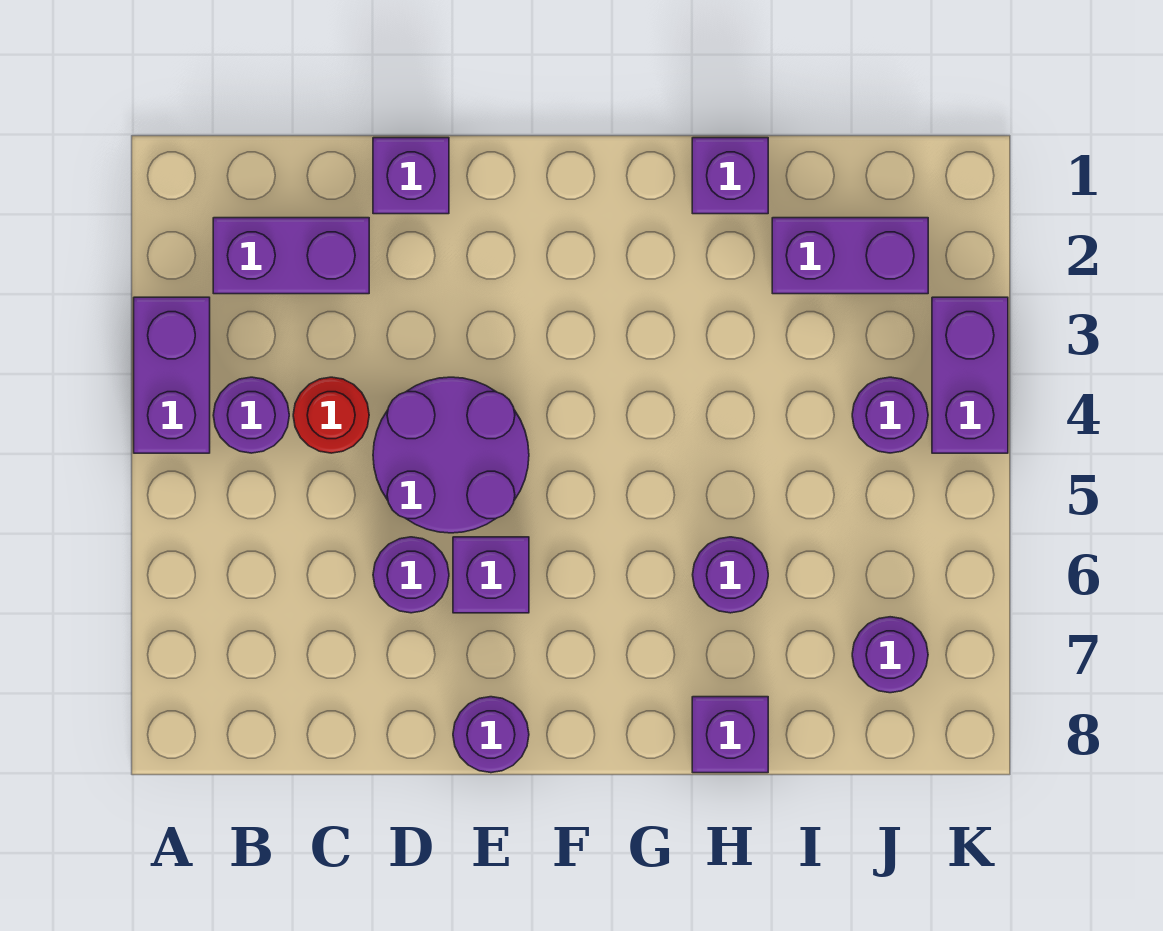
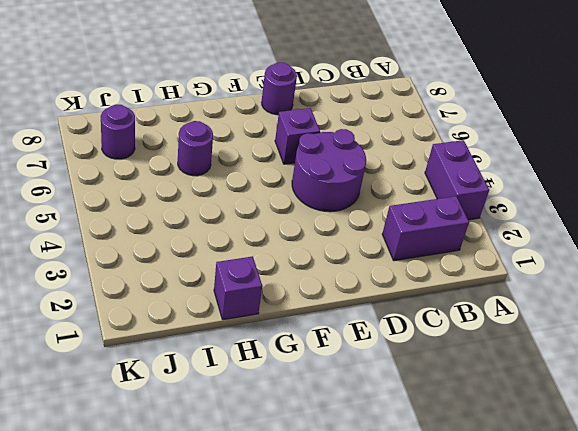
none -> purple round brick B4 level 1
none -> red round brick C4 level 1
none -> purple brick D1 level 1

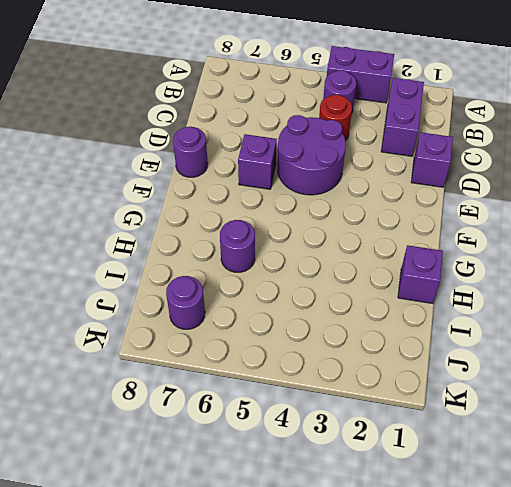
none -> purple round brick D6 level 1
none -> purple brick H8 level 1
none -> purple brick I2:J2 level 1

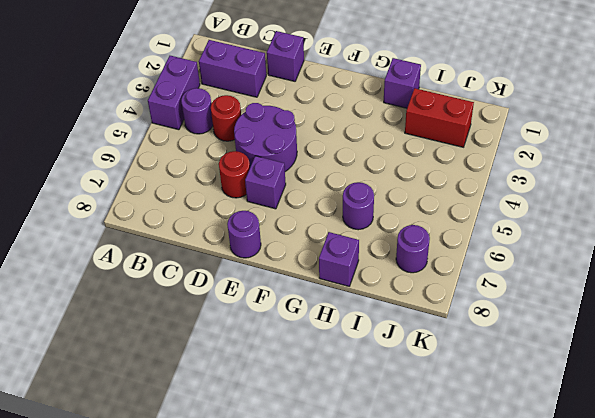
red round brick D6 level 1 -> purple round brick D6 level 1
red brick I2:J2 level 1 -> purple brick I2:J2 level 1
none -> purple round brick J4 level 1
none -> purple brick K3:K4 level 1

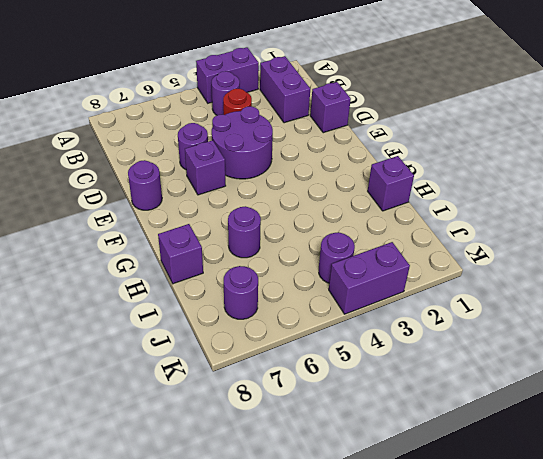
none -> purple brick I2:J2 level 1

